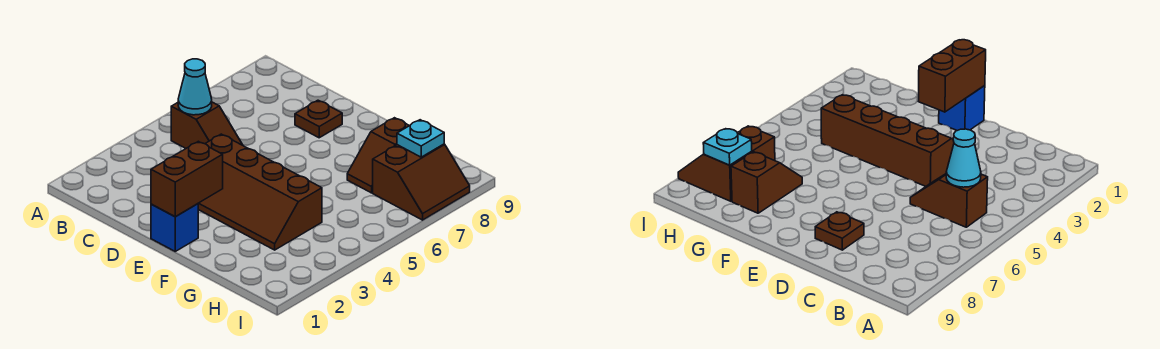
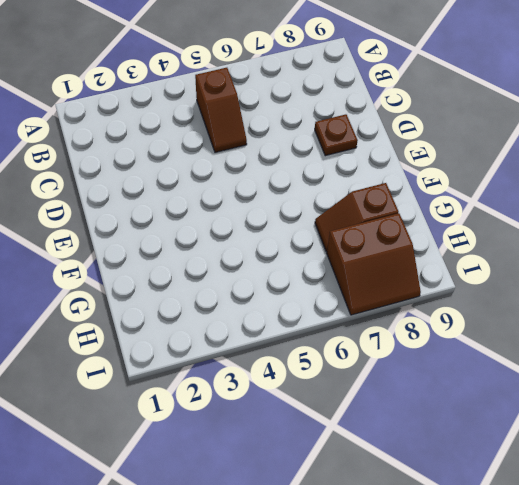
none -> brown slope D3:G4 level 1 top 4
none -> blue brick E1 level 1

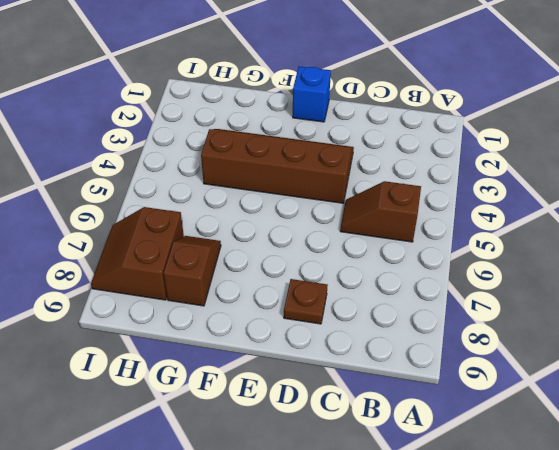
none -> cyan cone B5 level 2
none -> brown brick E1:E2 level 2

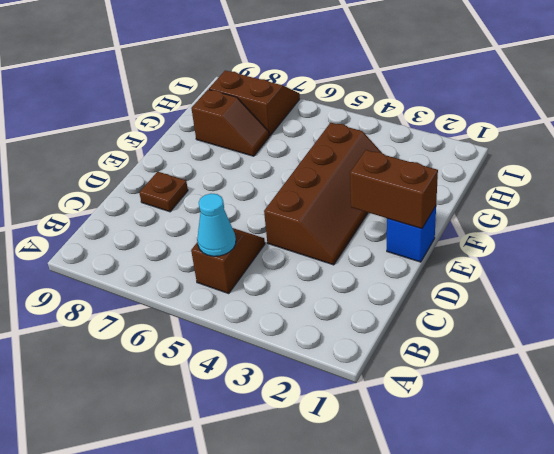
none -> cyan plate H8 level 2

